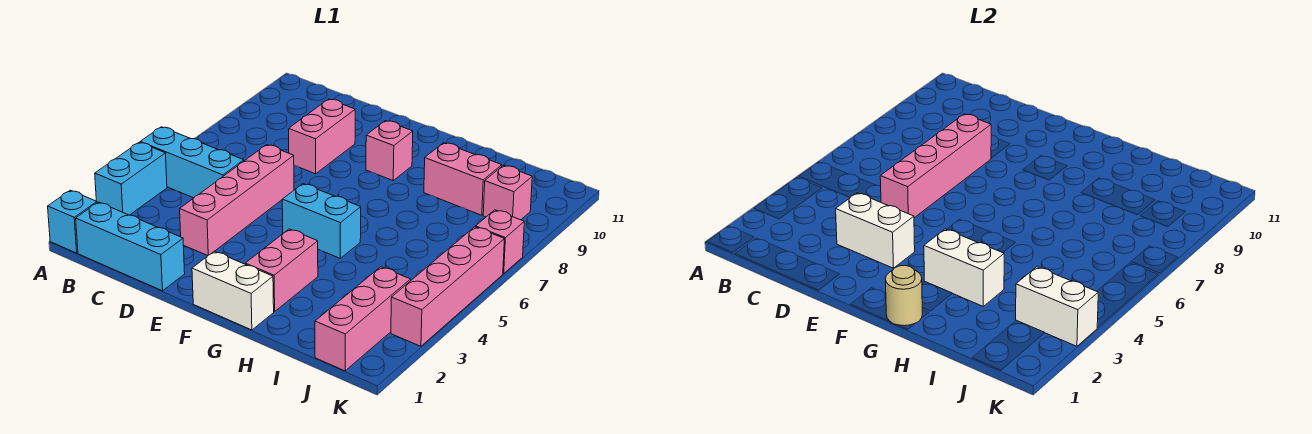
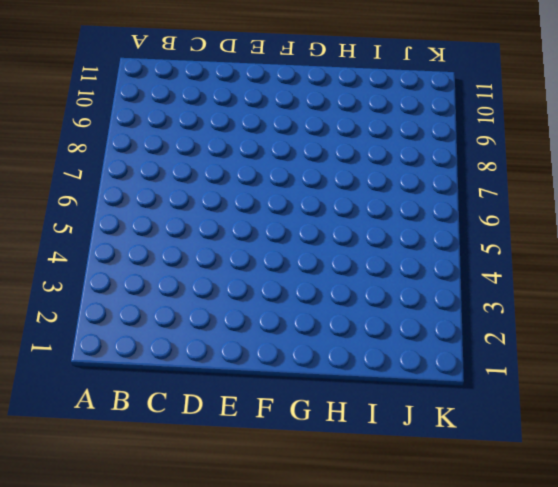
none -> cyan brick A1 level 1
none -> cyan brick A3:A4 level 1
none -> cyan brick A5:C5 level 1

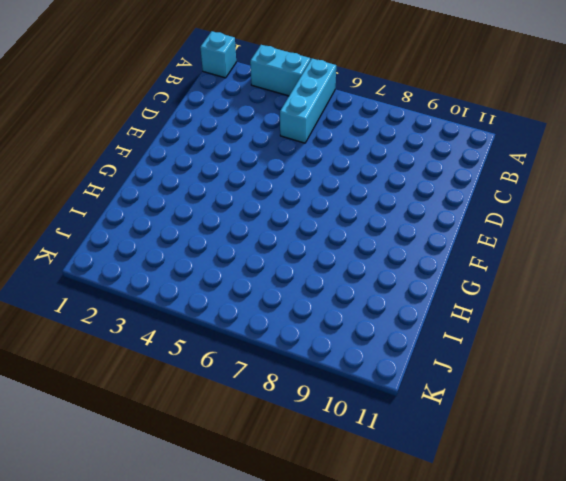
none -> cyan brick B1:D1 level 1
none -> pink brick D3:D6 level 1
none -> pink brick D8:D9 level 1

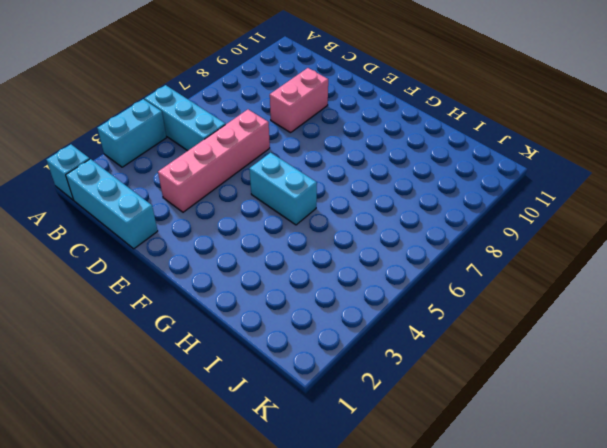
none -> white brick F1:G1 level 1
none -> pink brick F9 level 1
none -> pink brick G2:G3 level 1

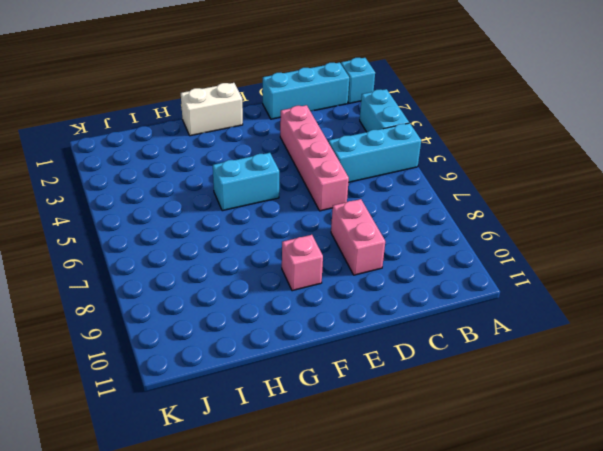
none -> pink brick G2:G3 level 1
none -> pink brick H9:I9 level 1
none -> pink brick J1:J3 level 1

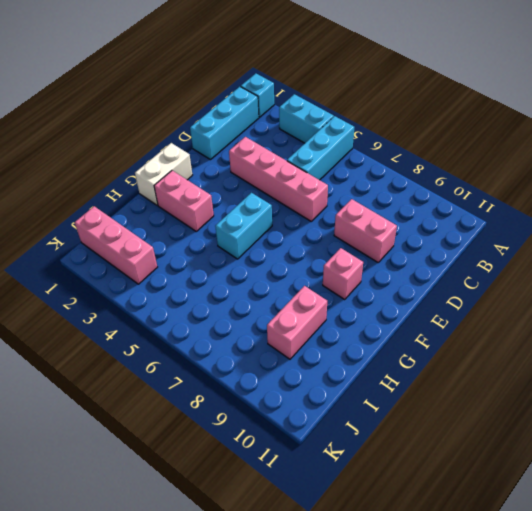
none -> pink brick J9 level 1
none -> pink brick K3:K6 level 1
none -> pink brick K7 level 1

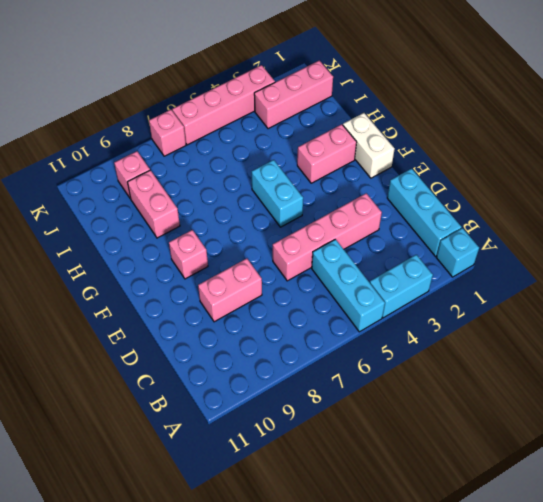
none -> white brick D3:E3 level 2
none -> pink brick D5:D8 level 2
none -> tan round brick G1 level 2

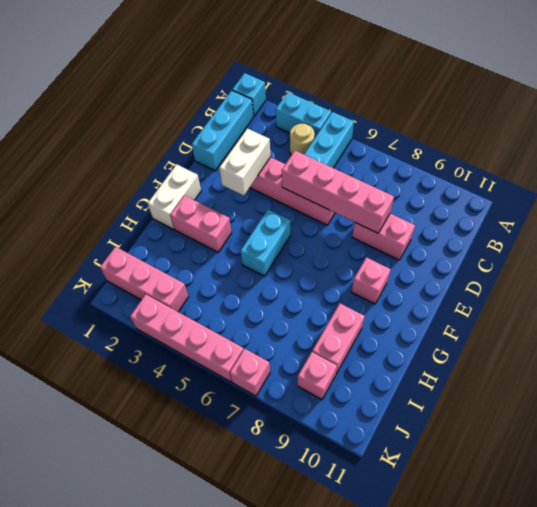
tan round brick B4 level 1 -> tan round brick G1 level 2
none -> white brick G3:H3 level 2
none -> white brick J3:K3 level 2

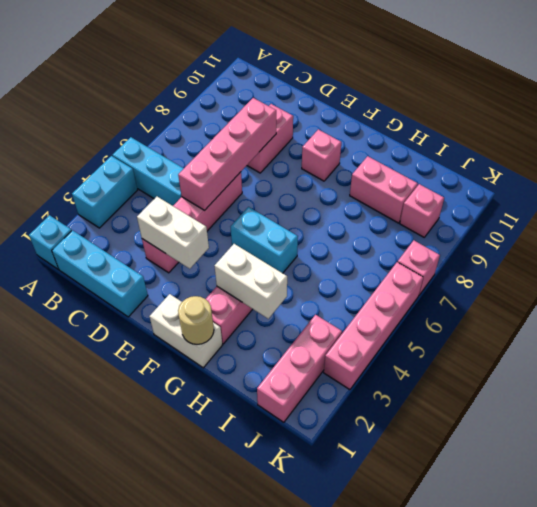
none -> white brick J3:K3 level 2

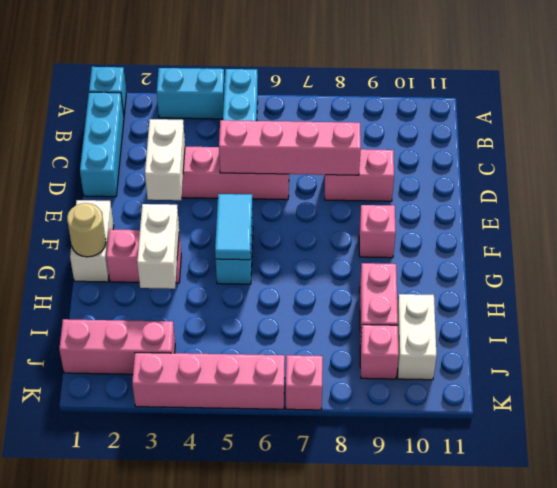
cyan tile F5:G5 level 2 -> none
white brick I10:J10 level 1 -> white brick J3:K3 level 2

